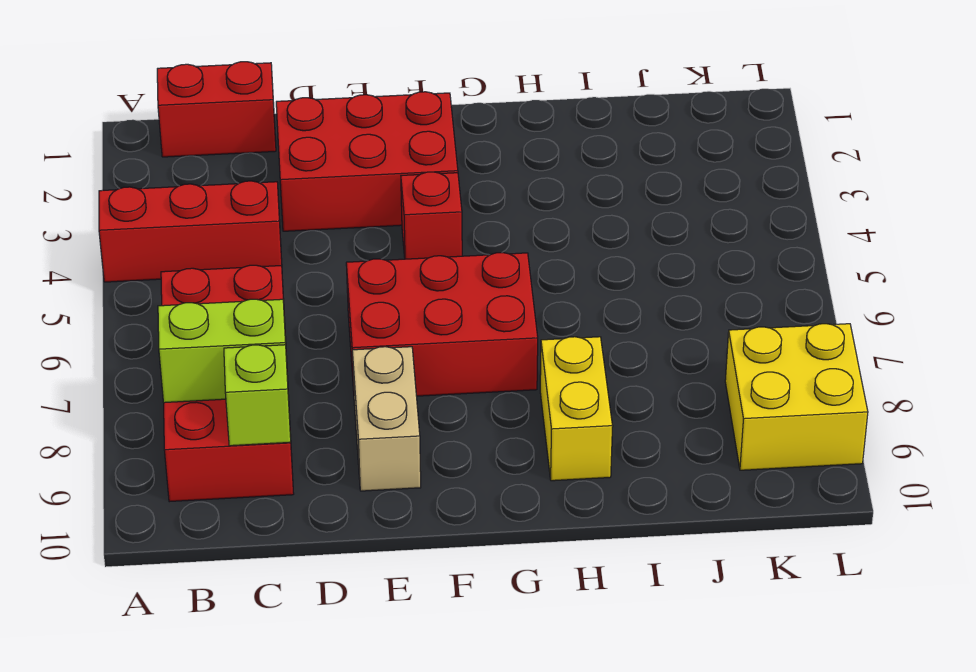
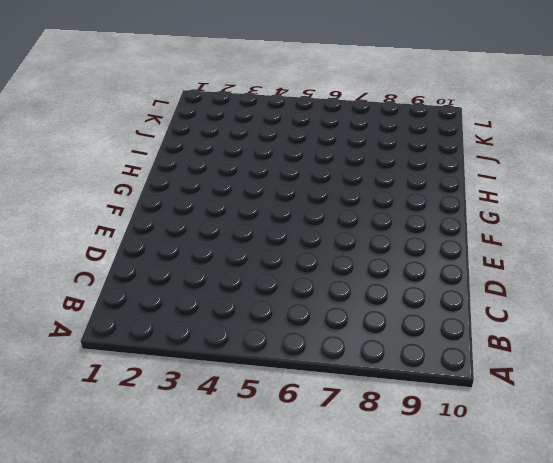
none -> red brick A4:C4 level 1
none -> red brick B1:C1 level 1

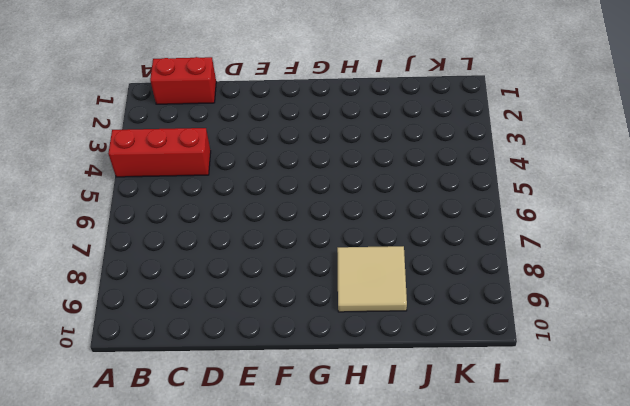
tan tile H8:I9 level 1 -> yellow brick H8:H9 level 1
none -> red brick B6:C9 level 1
none -> red brick D2:F3 level 1

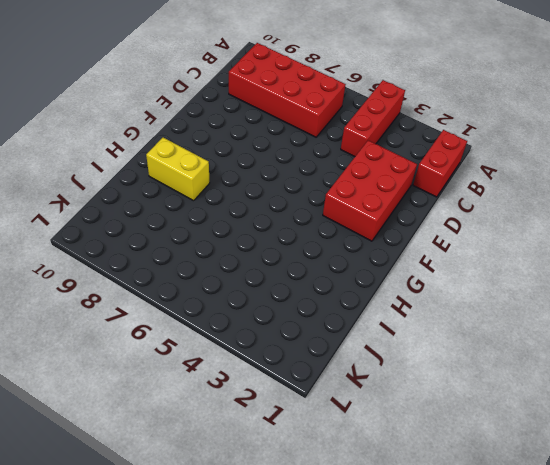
none -> red brick E6:G7 level 1
none -> tan brick E8:E9 level 1

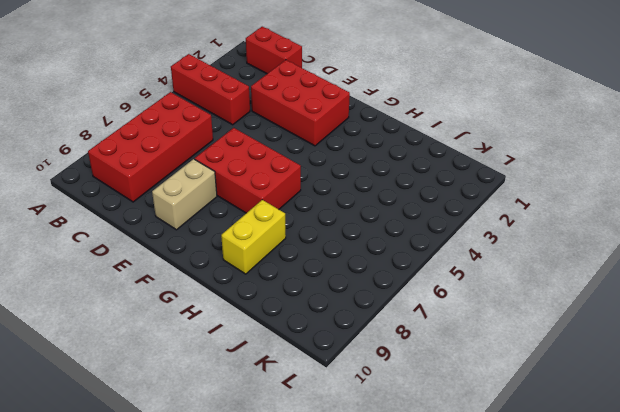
none -> red brick F4 level 1
none -> yellow brick K8:L9 level 1

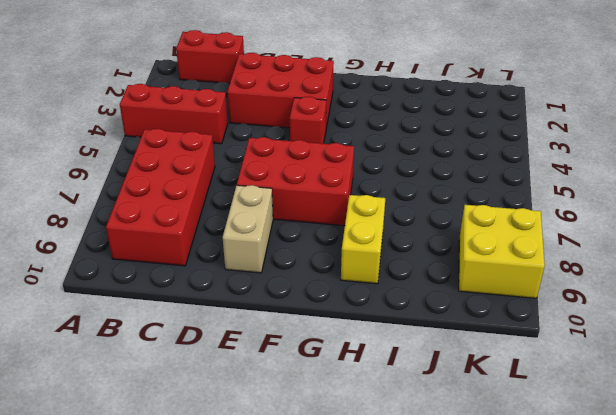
none -> lime brick B8:C8 level 2
none -> lime brick C9 level 2

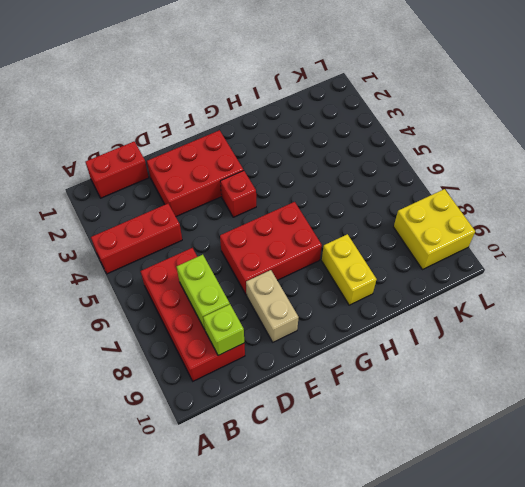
lime brick C7:C8 level 2 -> lime brick B8:C8 level 2

